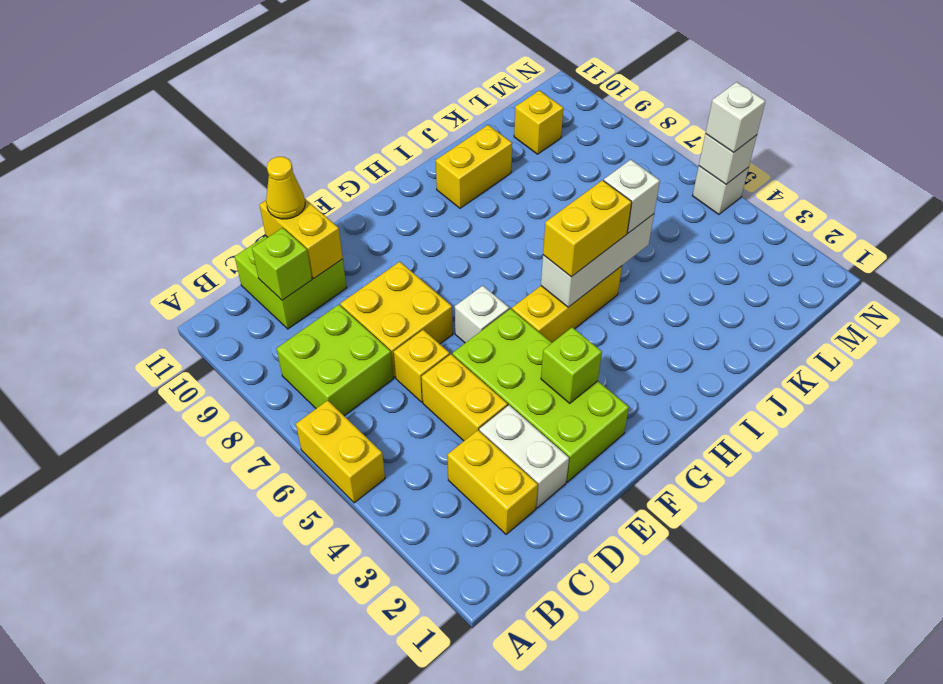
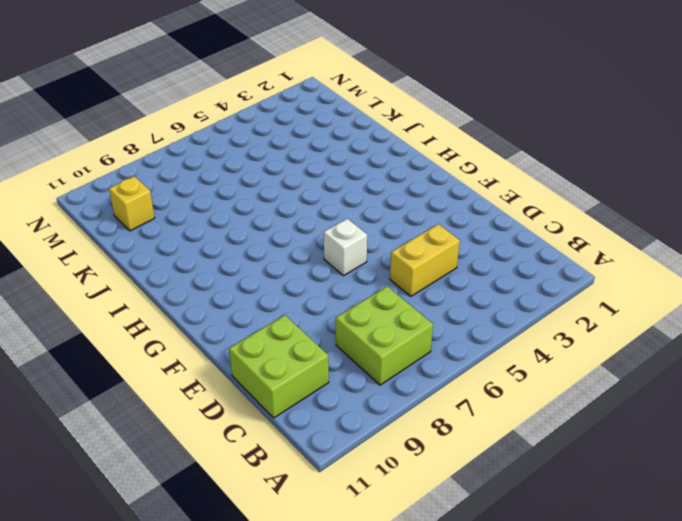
none -> yellow brick A5:A6 level 1
none -> yellow brick C2:C3 level 1
none -> white brick D2:D3 level 1

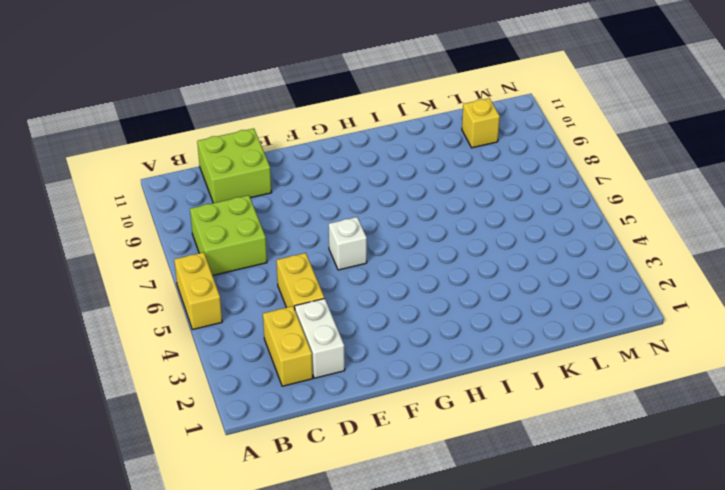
none -> yellow brick D6 level 1
none -> yellow brick D7:E8 level 1
none -> lime brick E2:F5 level 1

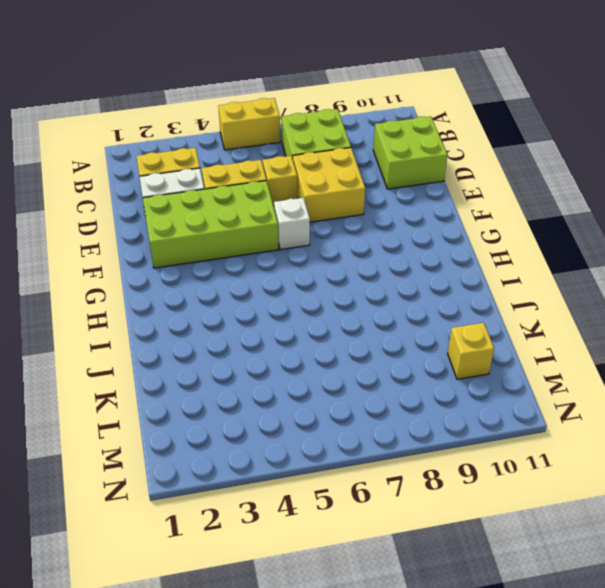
none -> yellow brick G5:I5 level 1
none -> yellow brick I10:J10 level 1
none -> white brick N5 level 1

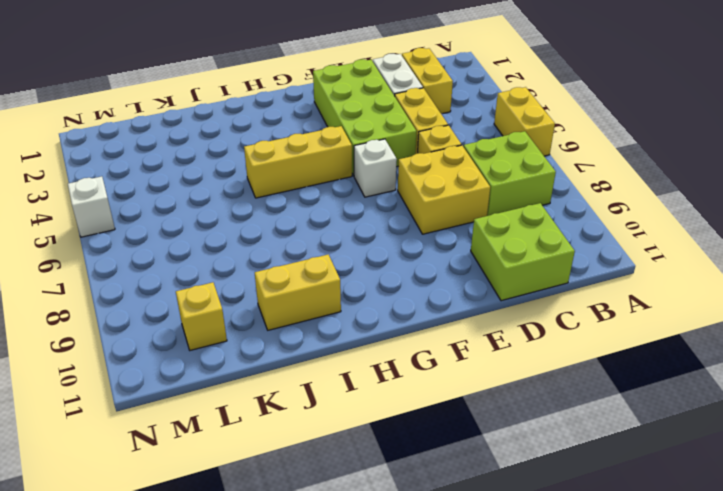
none -> lime brick C10 level 2
none -> yellow brick D10:D11 level 2
none -> lime brick F3 level 2

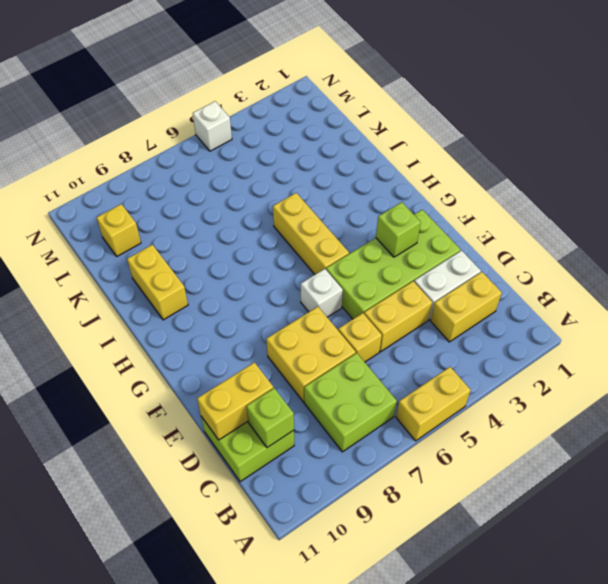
none -> white brick H5:J5 level 2
none -> white brick N5 level 2
none -> yellow cone D11 level 3

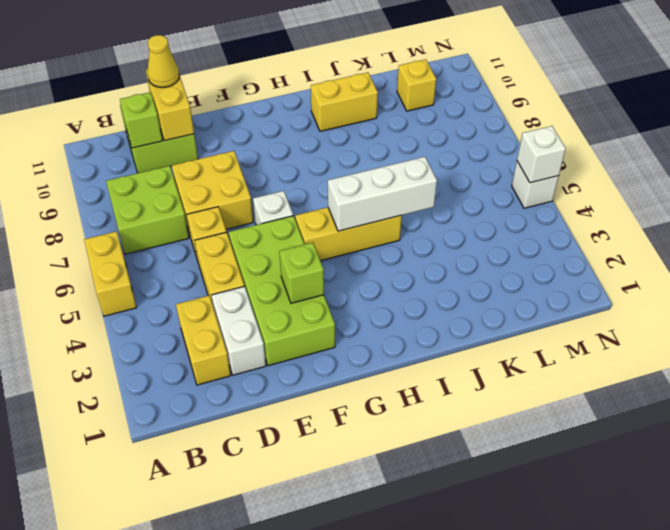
none -> yellow brick H5:I5 level 3
none -> white brick J5 level 3
none -> white brick N5 level 3

